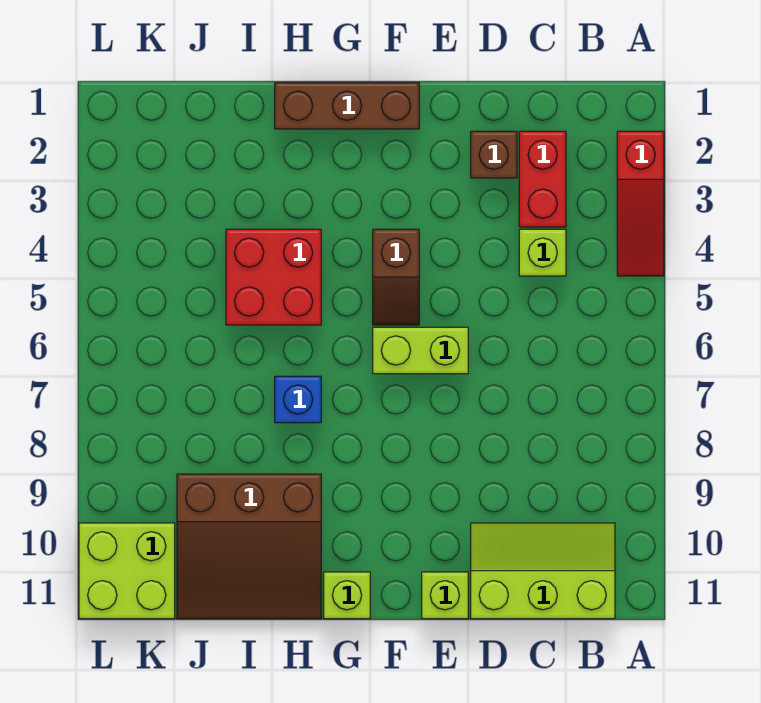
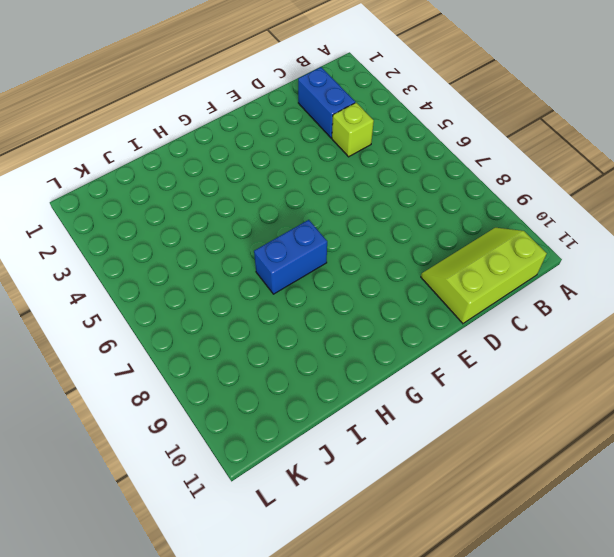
blue brick C2:C3 level 1 -> red brick C2:C3 level 1
blue brick G7:H7 level 1 -> blue brick H7 level 1
none -> red slope A2:A4 level 1 top 2
none -> brown brick D2 level 1
none -> lime brick E6:F6 level 1

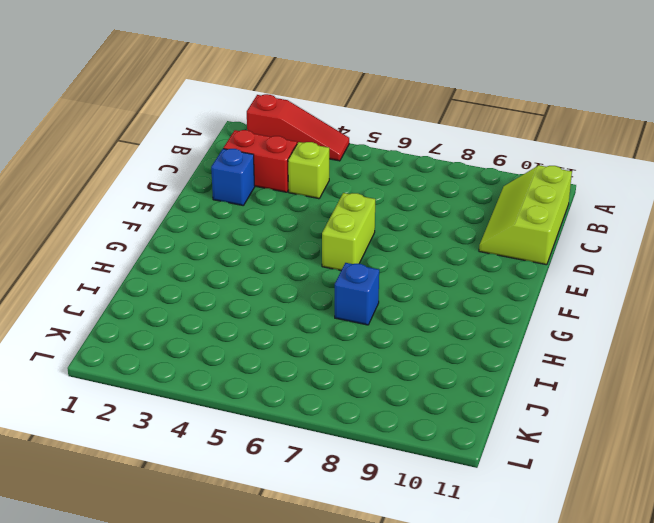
blue brick D2 level 1 -> brown brick D2 level 1
none -> lime brick E11 level 1
none -> brown brick F1:H1 level 1
none -> brown slope F4:F5 level 1 top 4

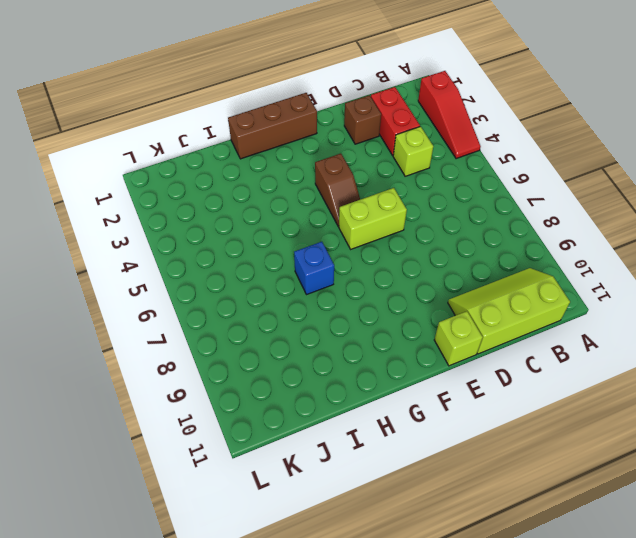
none -> lime brick G11 level 1
none -> red brick H4:I5 level 1
none -> brown slope H9:J11 level 1 top 9

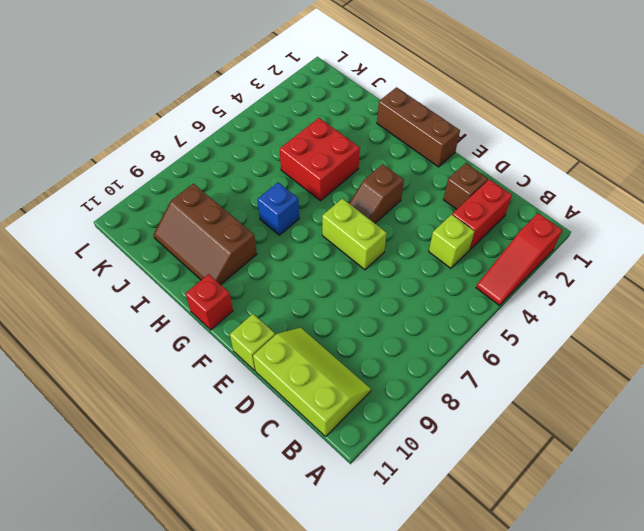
red brick G11 level 1 -> lime brick G11 level 1
brown slope H9:J10 level 1 top 9 -> brown slope H9:J11 level 1 top 9
none -> lime brick K10:L11 level 1

